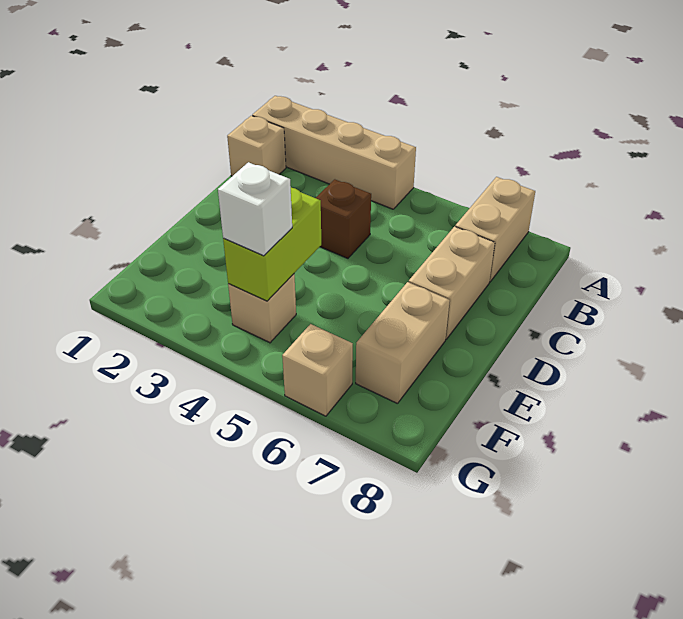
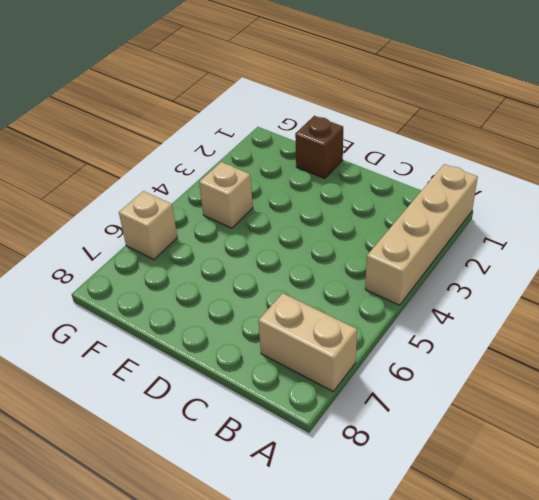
brown brick E1 level 1 -> brown brick C4 level 1
none -> tan brick B1 level 1
none -> tan brick C7:D7 level 1

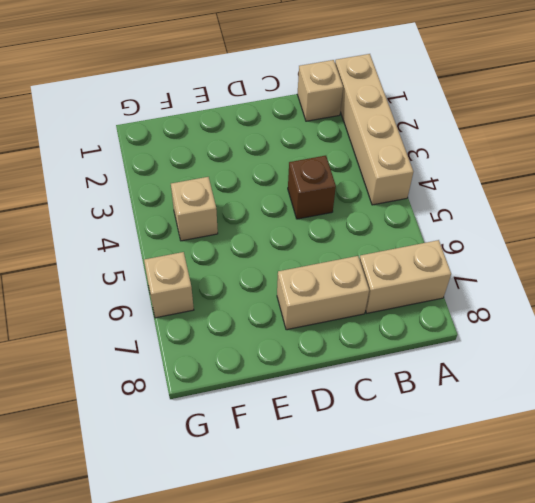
none -> tan brick E7:F7 level 1
none -> lime brick E4:F4 level 2

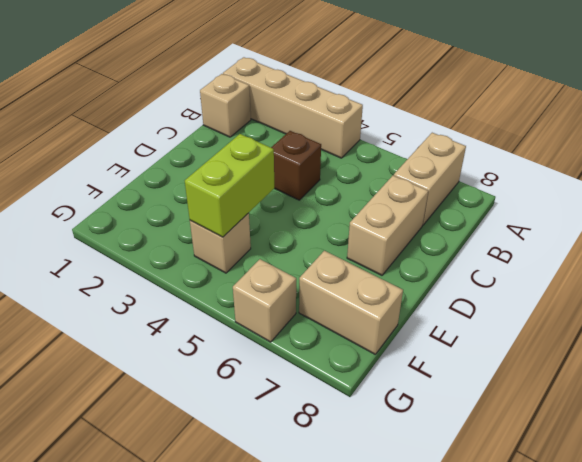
tan brick F7:F8 level 1 -> tan brick E7:F7 level 1
none -> white brick F4 level 3

